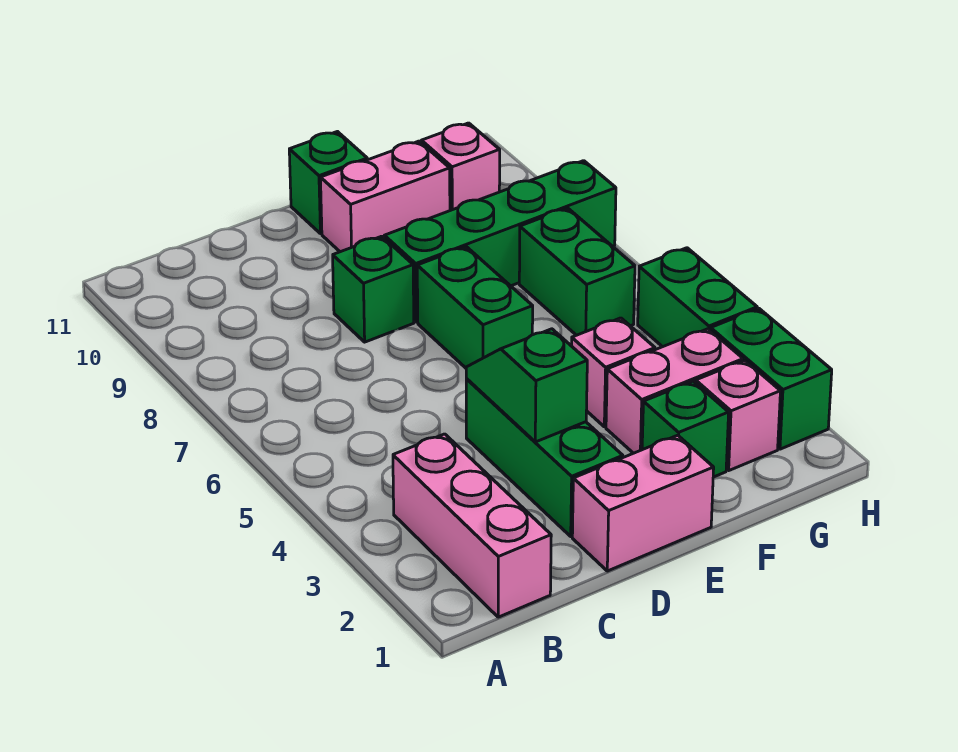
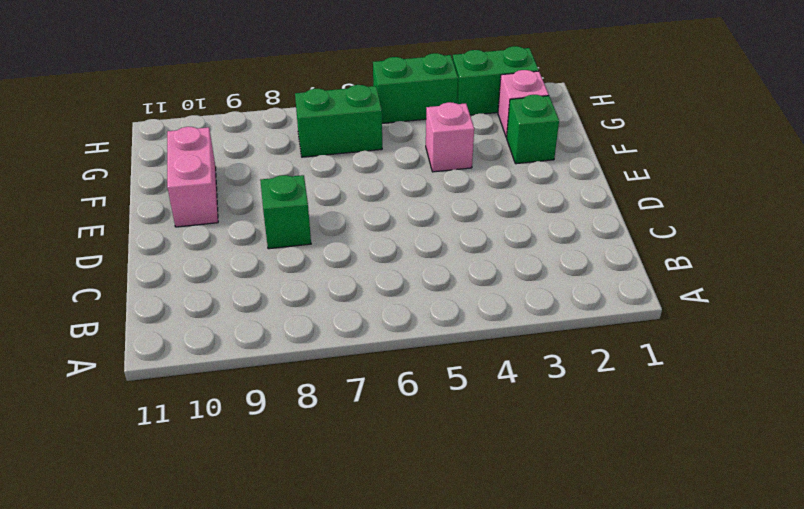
none -> pink brick B1:B3 level 1
none -> pink brick D1:E1 level 1
none -> green brick D2:D4 level 1

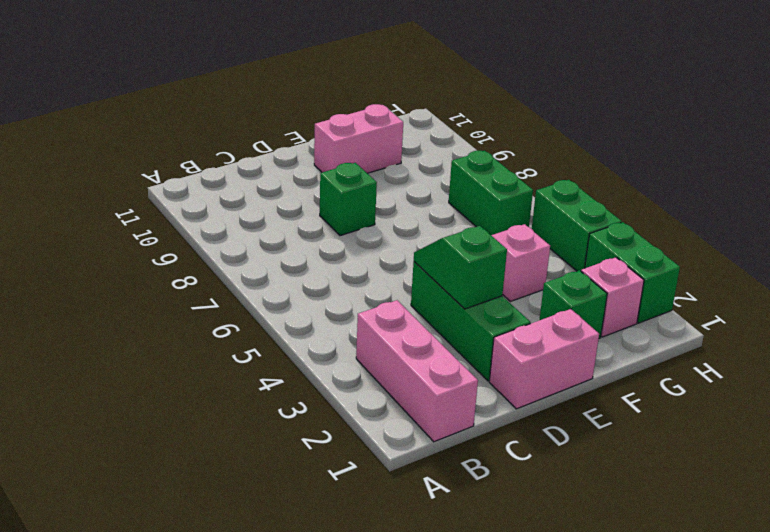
none -> green brick E6:E7 level 1
none -> green brick E8:H8 level 1
none -> green brick E11 level 1

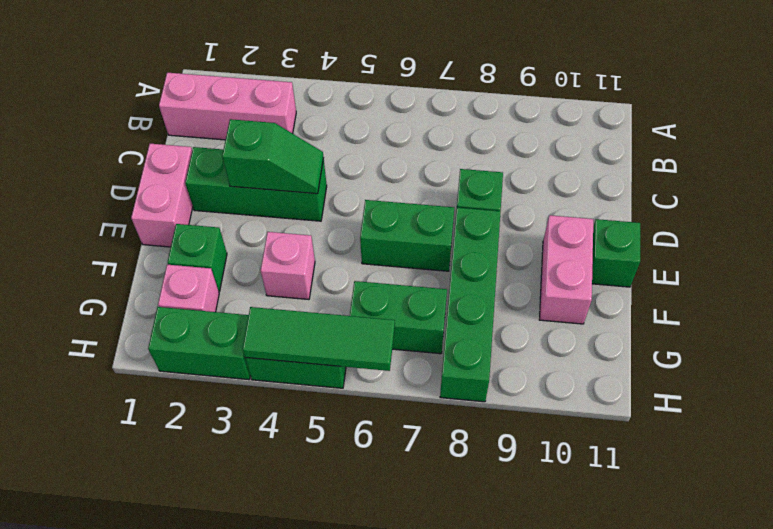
green tile H4:H6 level 2 -> none
none -> pink brick F3:G3 level 1
none -> pink brick G10 level 1

